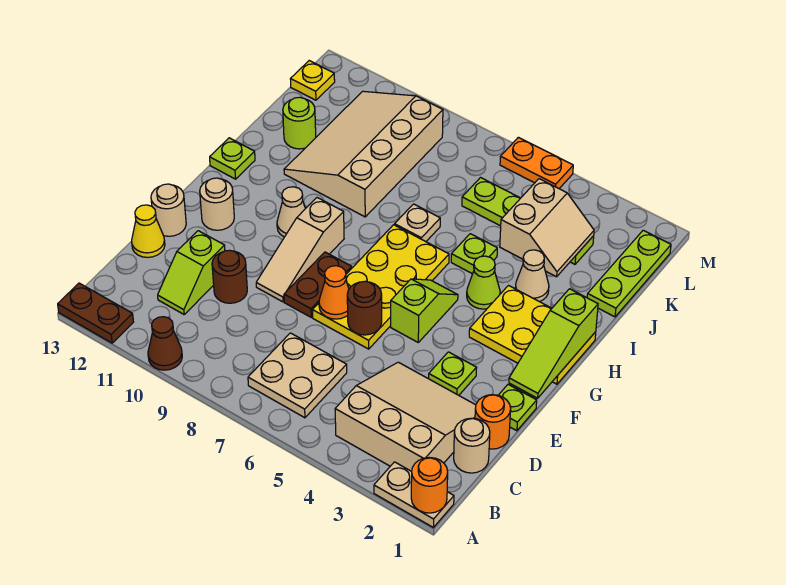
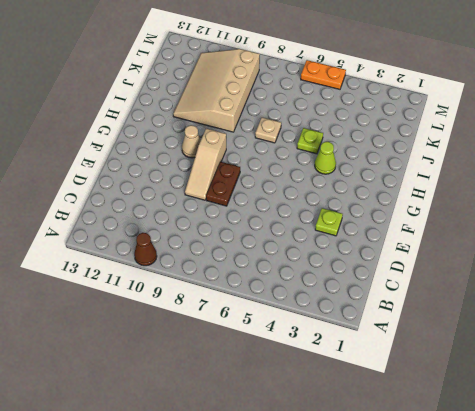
none -> tan plate A1:A2 level 1
none -> brown plate A12:A13 level 1
none -> tan slope B2:D4 level 1 top B
none -> tan plate B6:C7 level 1

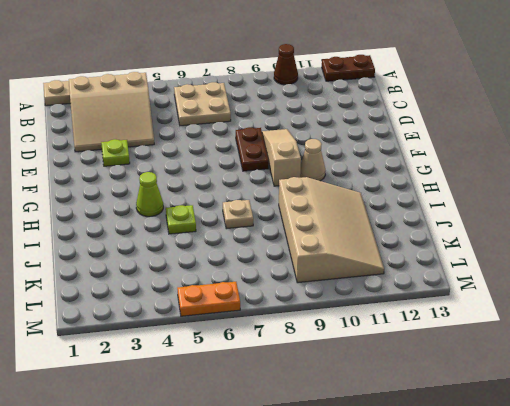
none -> tan round brick C1 level 1
none -> lime slope C11:D11 level 1 top D
none -> orange round brick D1 level 1
none -> brown round brick D10 level 1

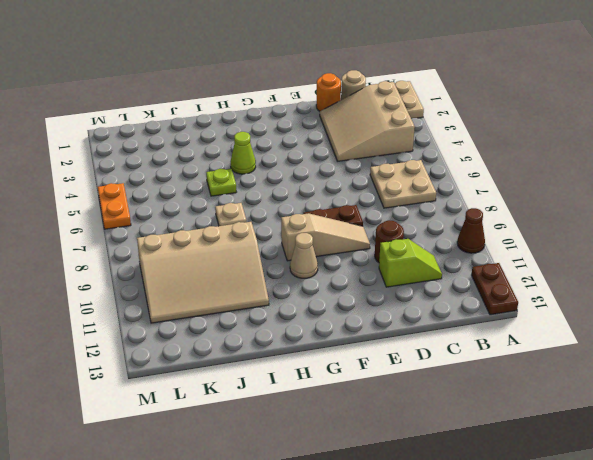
none -> yellow cone D13 level 1
none -> lime plate E1 level 1
none -> lime plate E3 level 1
none -> yellow plate E6:H7 level 1

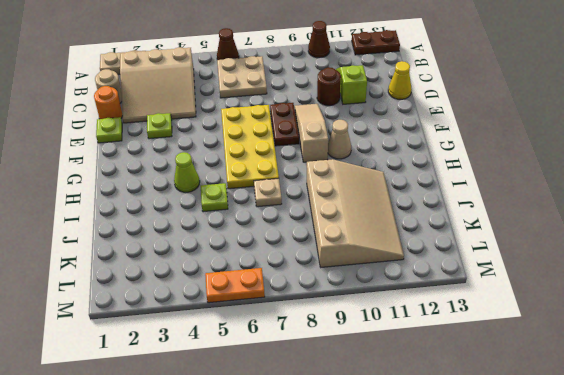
brown cone A6 level 1 -> none
none -> tan round brick E13 level 1
none -> lime slope F5:G5 level 1 top F
none -> tan round brick F12 level 1
none -> yellow plate G1:H3 level 1

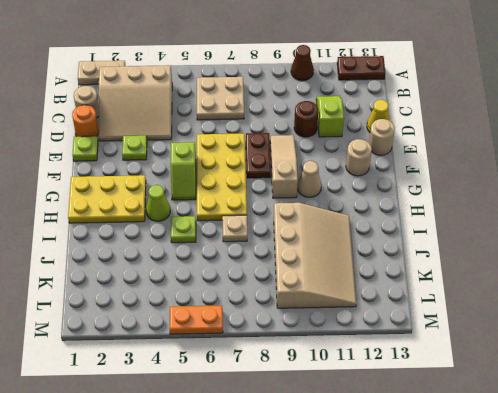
none -> lime plate H13 level 1
none -> tan cone I3 level 1
none -> lime plate J1:L1 level 1
none -> lime round brick J12 level 1

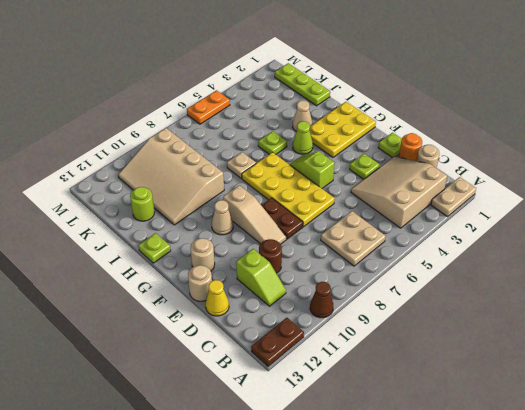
none -> lime plate K3:K6 level 1
none -> yellow plate L13 level 1
none -> orange round brick A1 level 2
none -> brown round brick E6 level 2

